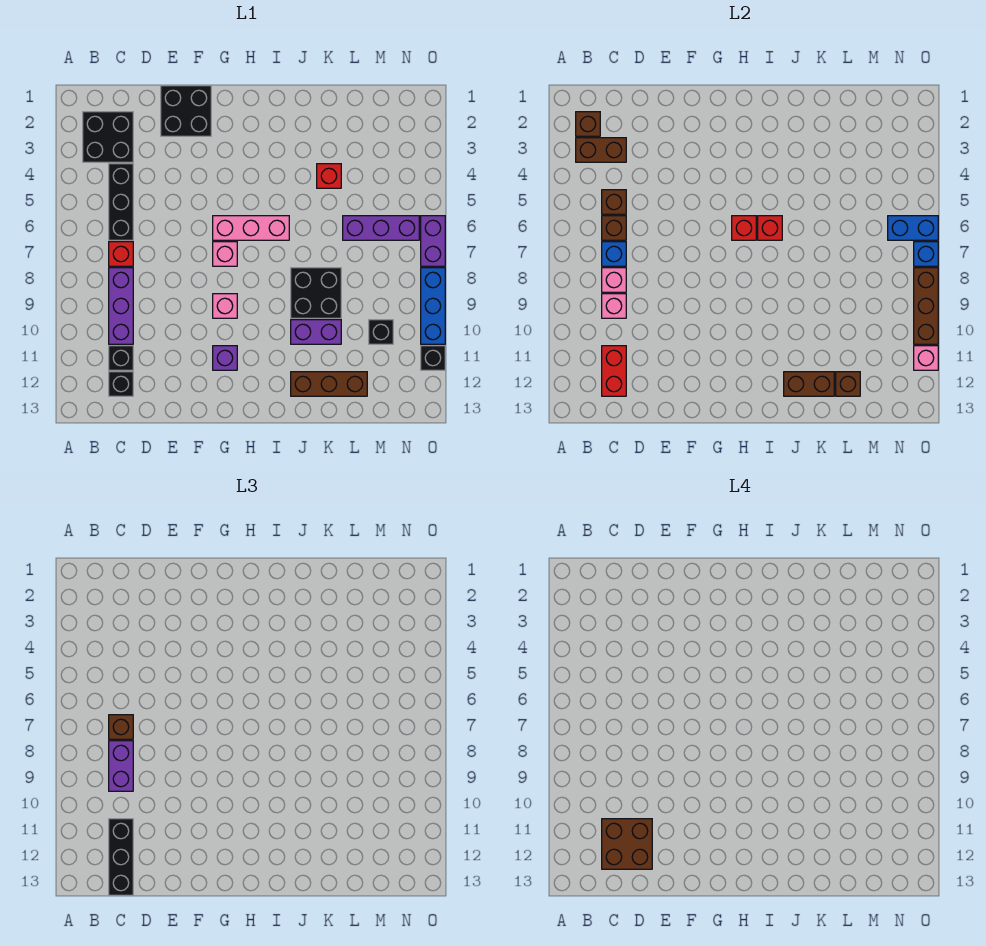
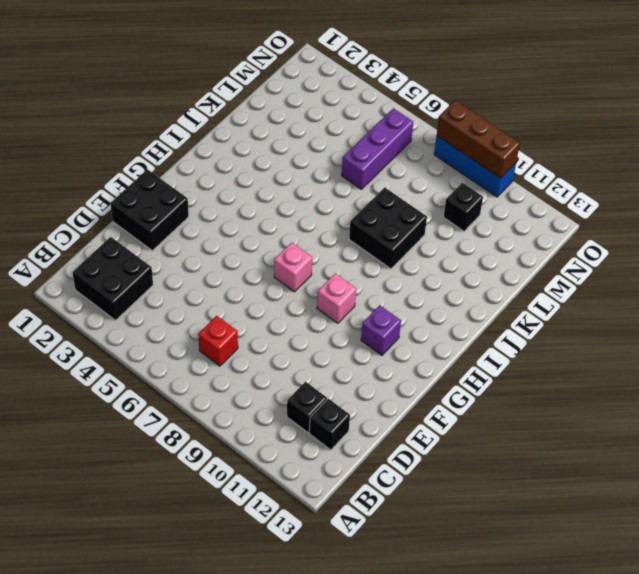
none -> black brick C4:C6 level 1
none -> purple brick C8:C10 level 1
none -> pink brick G6:I6 level 1
none -> purple brick J10:K10 level 1

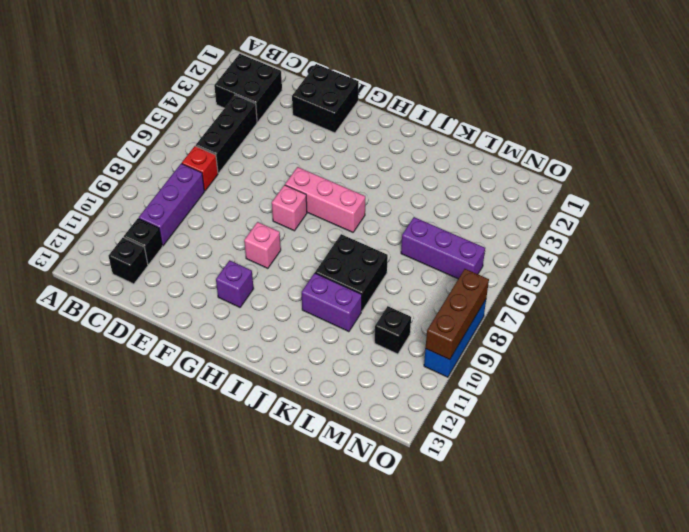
none -> brown brick J12:L12 level 1
none -> red brick K4 level 1
none -> purple brick O6:O7 level 1
none -> black brick O11 level 1

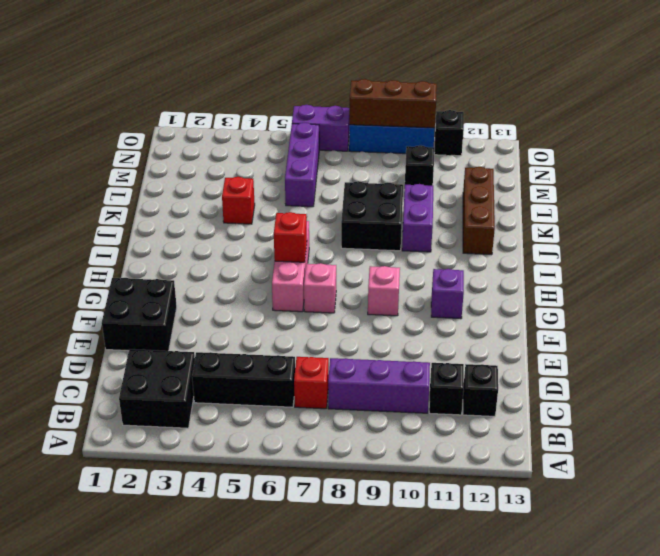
none -> brown brick B2 level 2
none -> brown brick B3:C3 level 2
none -> brown brick C5 level 2
none -> brown brick C6 level 2

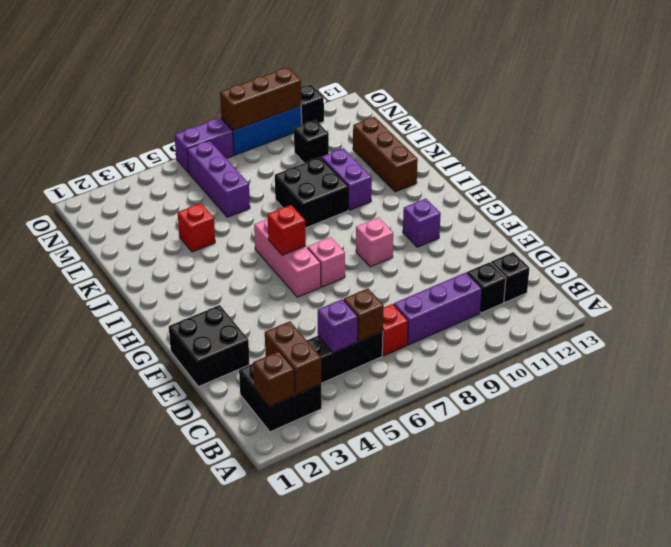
purple brick C5 level 2 -> brown brick C5 level 2
none -> blue brick C7 level 2
none -> pink brick C8 level 2
none -> pink brick C9 level 2
none -> red brick C11:C12 level 2

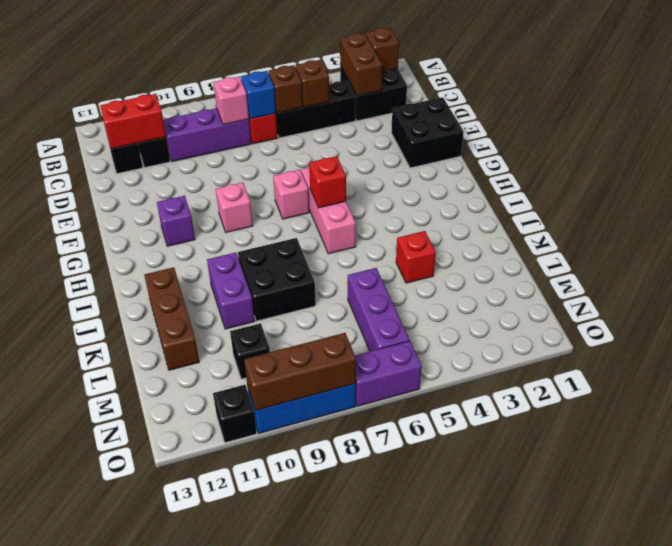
none -> pink brick C9 level 2
none -> red brick I6 level 2
none -> brown brick J12:K12 level 2
none -> brown brick L12 level 2

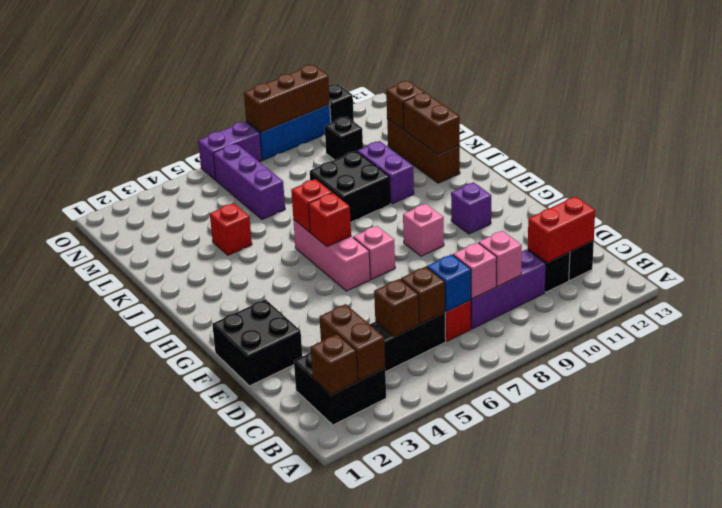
none -> blue brick N6:O6 level 2
none -> blue brick O7 level 2
none -> pink brick O11 level 2
none -> brown brick C7 level 3

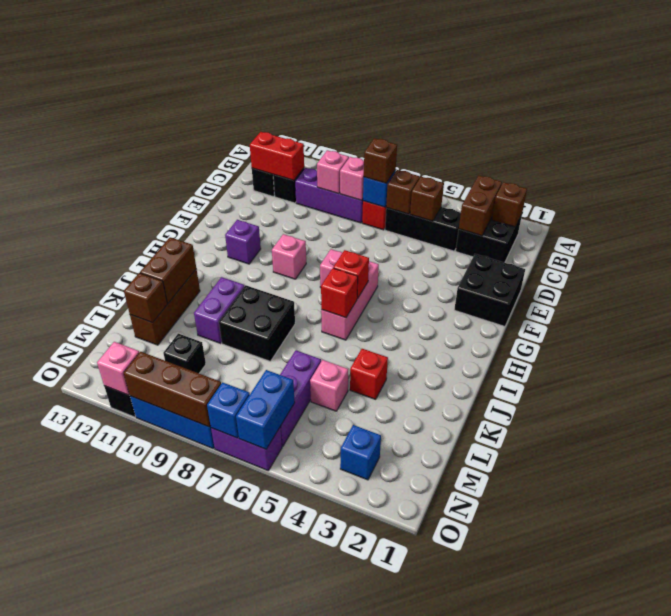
pink brick L5 level 1 -> none
blue brick N3 level 1 -> none
none -> purple brick C8:C9 level 3
none -> black brick C11:C13 level 3
none -> brown brick C11:D12 level 4

